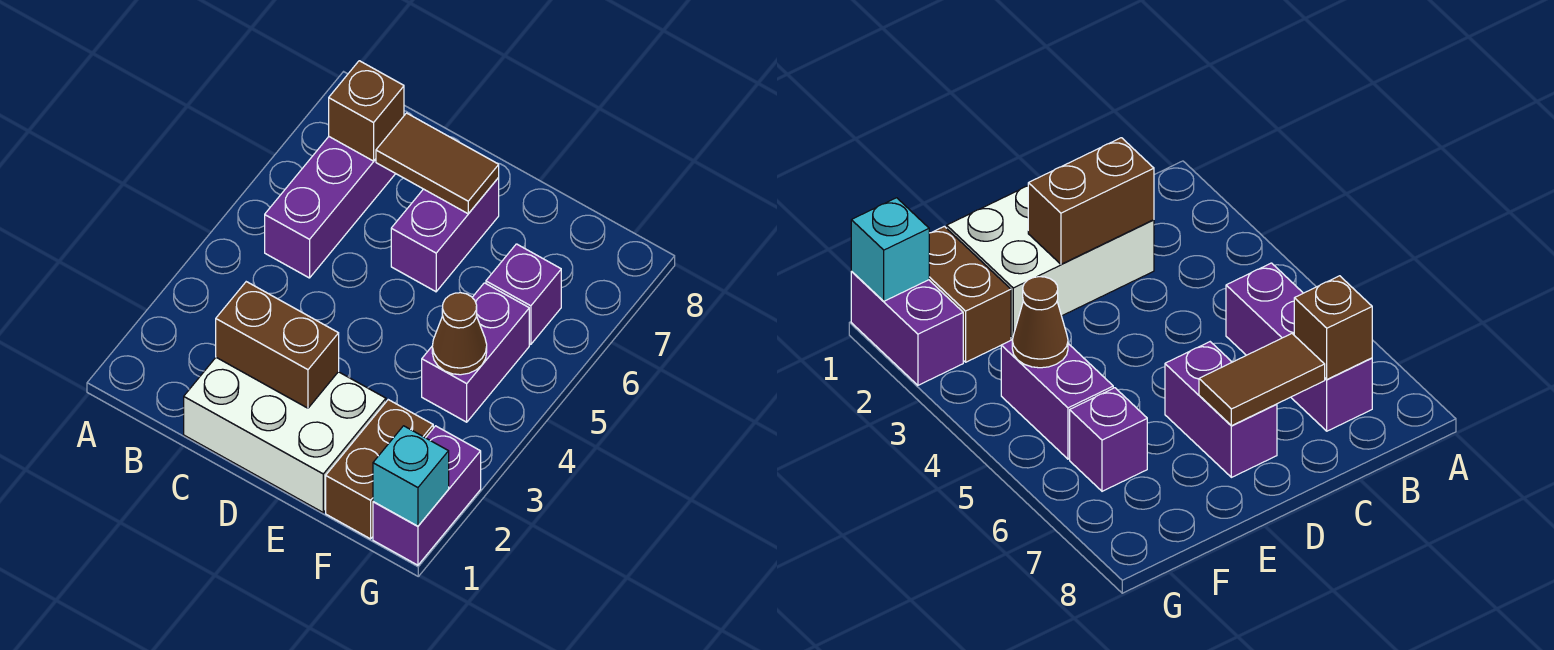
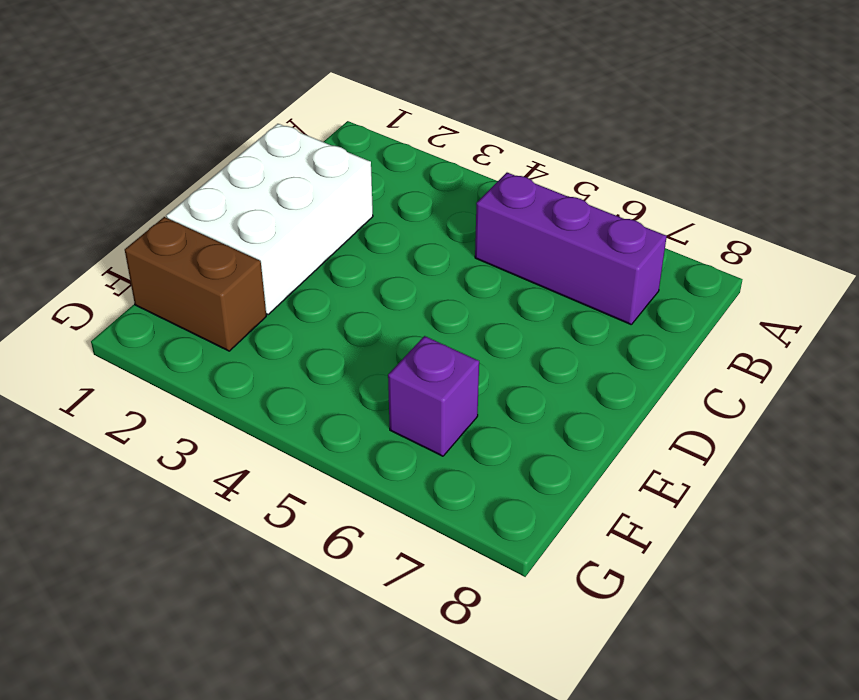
none -> purple brick D6:D7 level 1
none -> purple brick F4:F5 level 1
none -> purple brick G1:G2 level 1

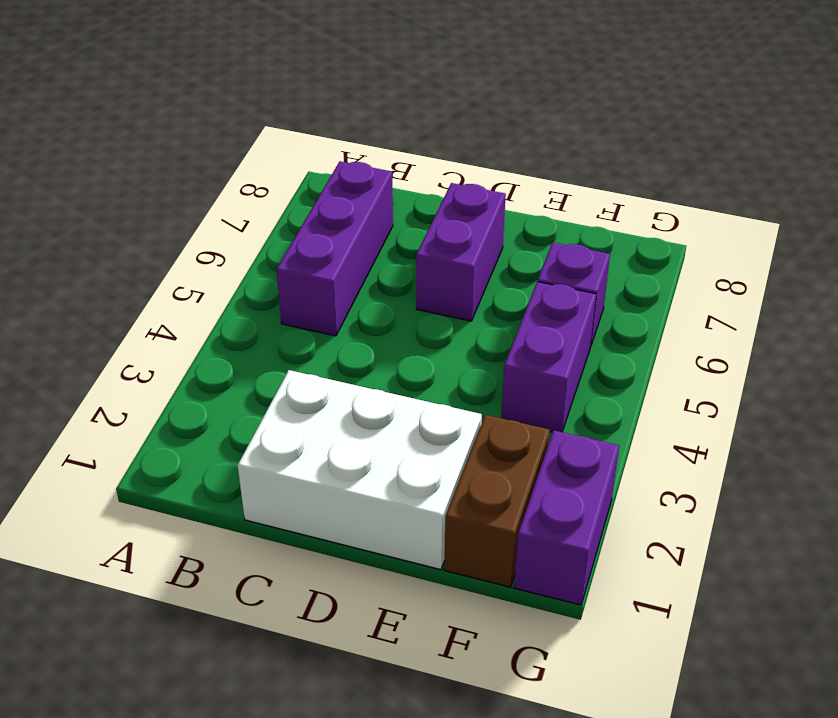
none -> brown brick B7 level 2
none -> brown brick C2:D2 level 2
none -> brown tile C7:D7 level 2

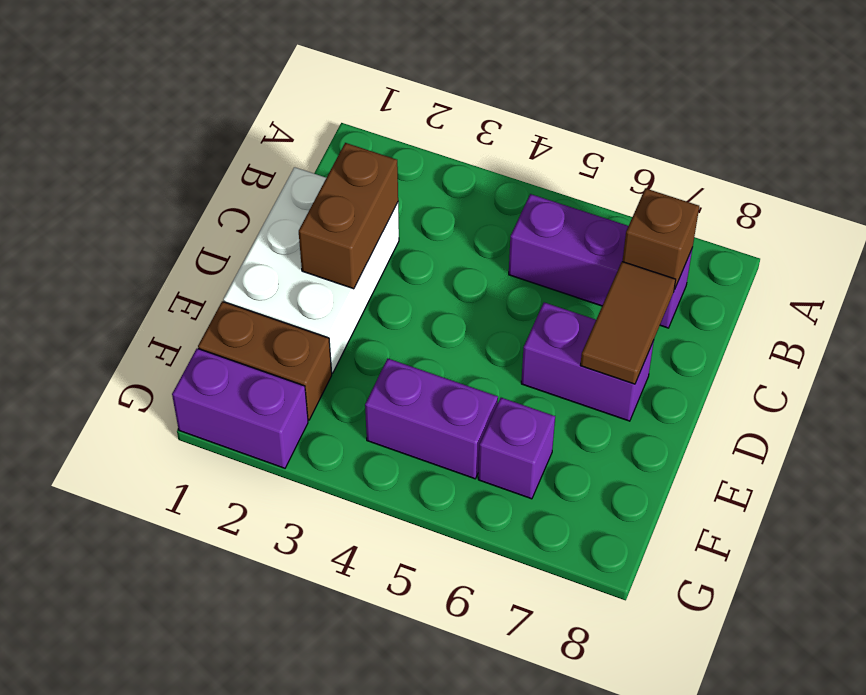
none -> brown cone F4 level 2
none -> cyan brick G1 level 2

